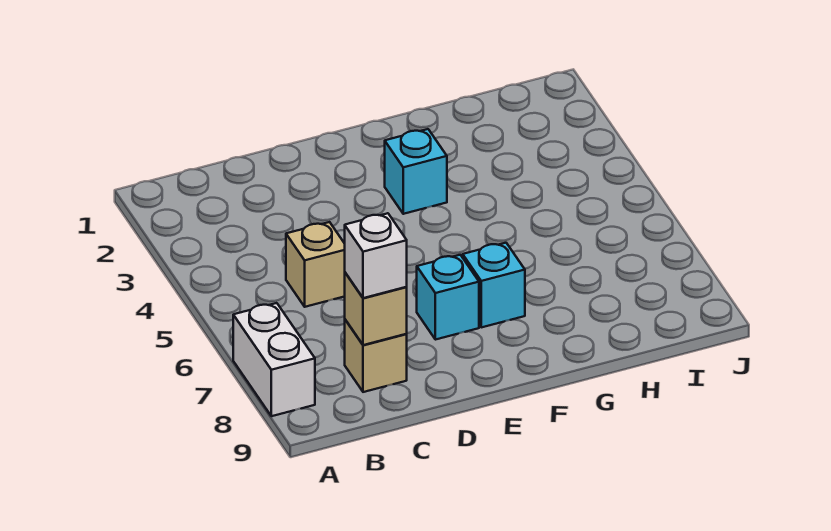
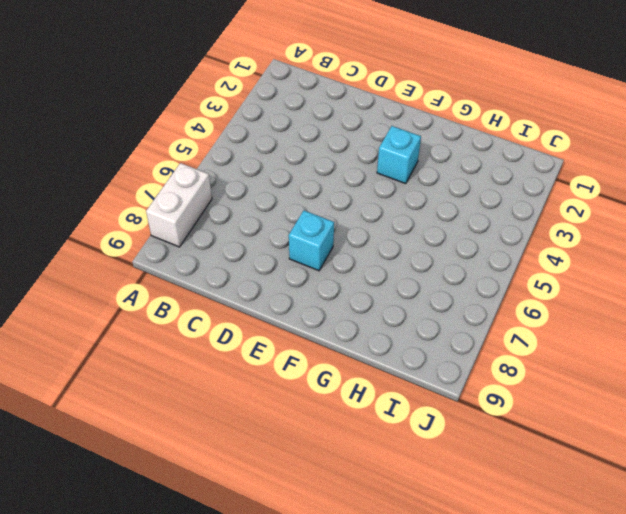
none -> tan brick C5 level 1
none -> tan brick C8 level 1

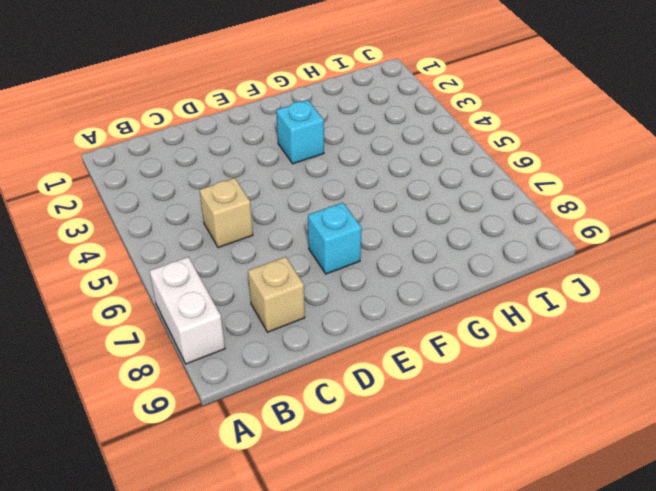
none -> cyan brick F7 level 1
none -> tan brick C8 level 2

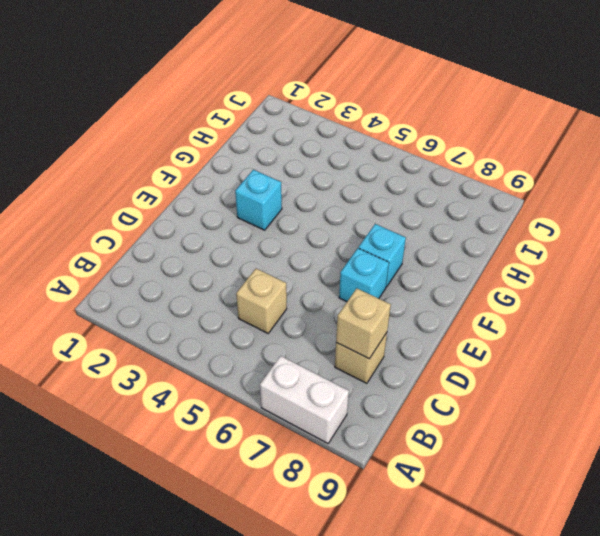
none -> white brick C8 level 3

